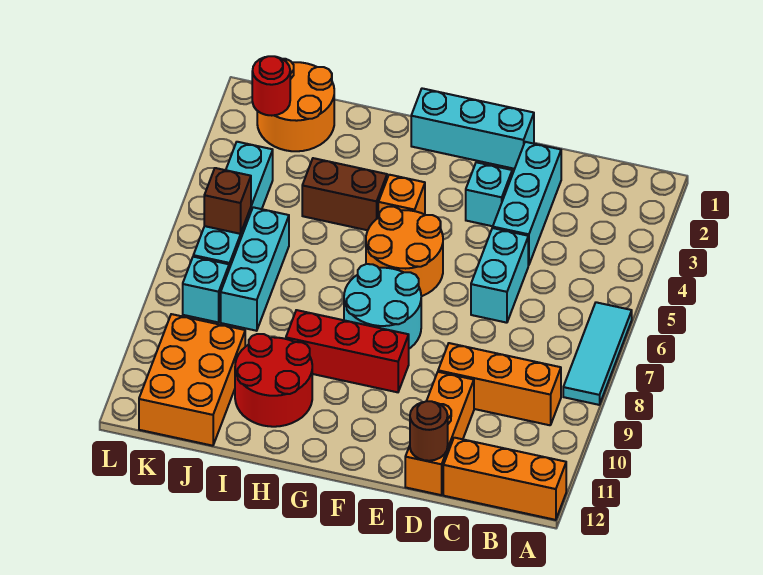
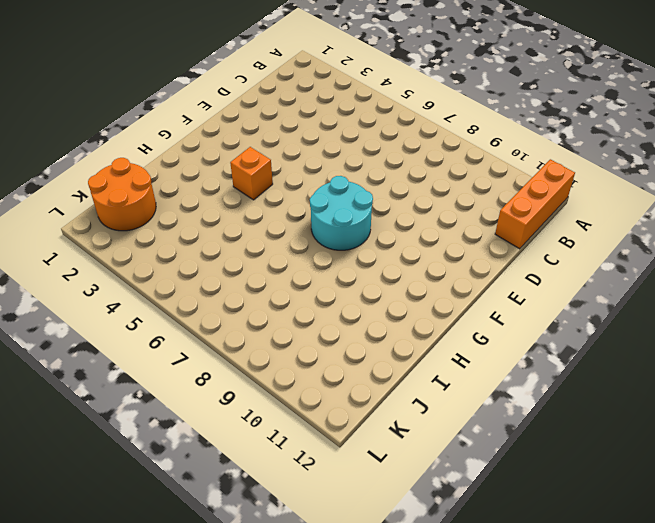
none -> cyan tile A6:A8 level 1
none -> orange brick B9:D9 level 1
none -> cyan brick D2:D4 level 1

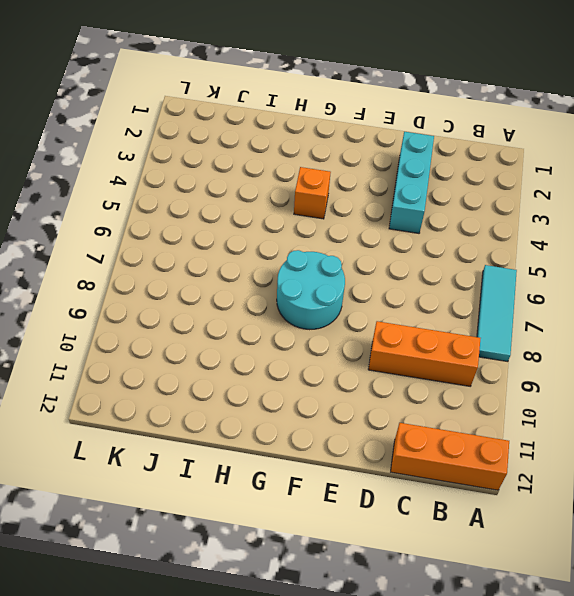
none -> cyan brick D5:D6 level 1
none -> orange brick D10:D12 level 1
none -> cyan brick E1:G1 level 1

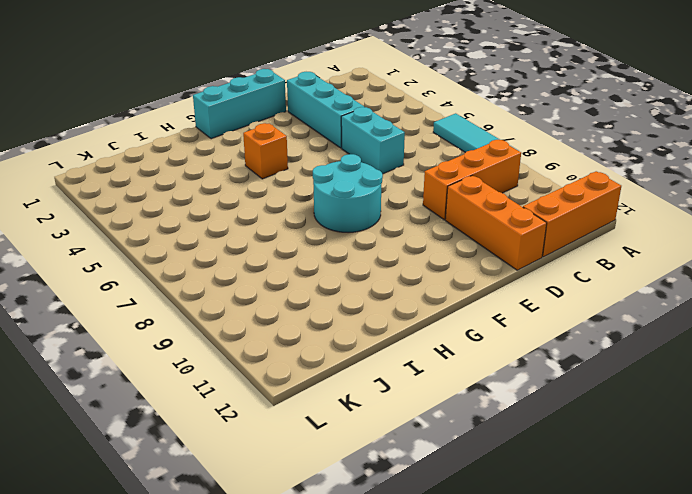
none -> cyan brick E3 level 1
none -> orange round brick F5:G6 level 1
none -> red brick F9:H9 level 1

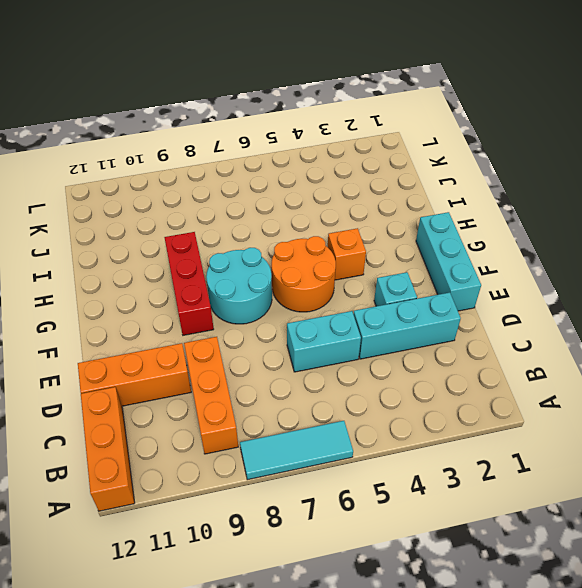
none -> brown brick H4:I4 level 1
none -> red round brick H10:I11 level 1
none -> orange round brick J1:K2 level 1

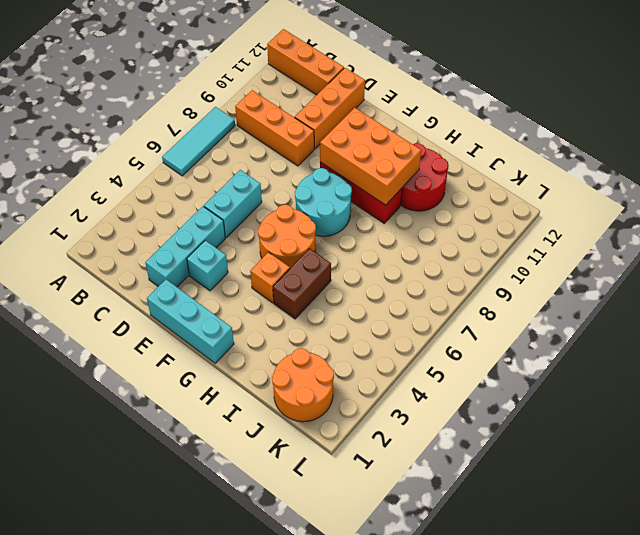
orange brick F9:H10 level 2 -> orange brick J10:K12 level 1
brown brick H4:H5 level 1 -> brown brick H4:I4 level 1
none -> cyan brick J6:J8 level 1
none -> cyan brick K4:K7 level 1
none -> cyan brick K8 level 1

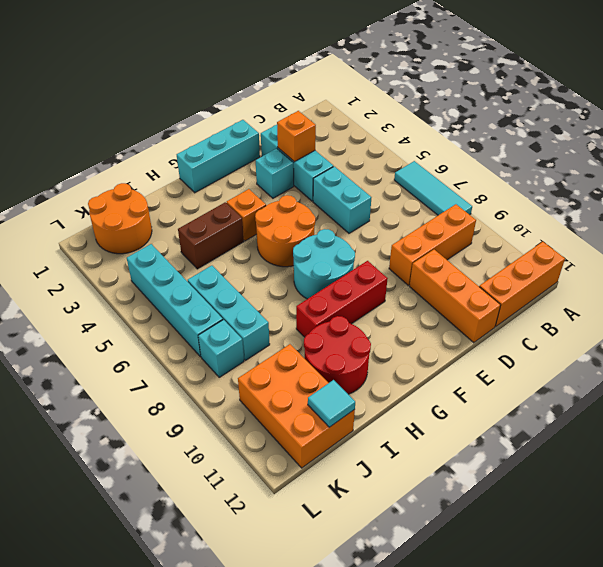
orange brick D3 level 2 -> none
cyan tile J12 level 2 -> none
none -> brown round brick D12 level 2
none -> red round brick K2 level 2
none -> brown brick K6 level 2

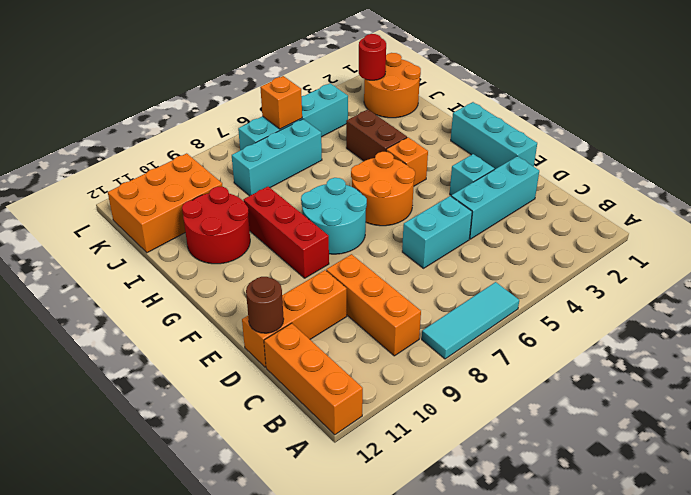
orange brick K6 level 2 -> brown brick K6 level 2
none -> cyan brick K8 level 1

